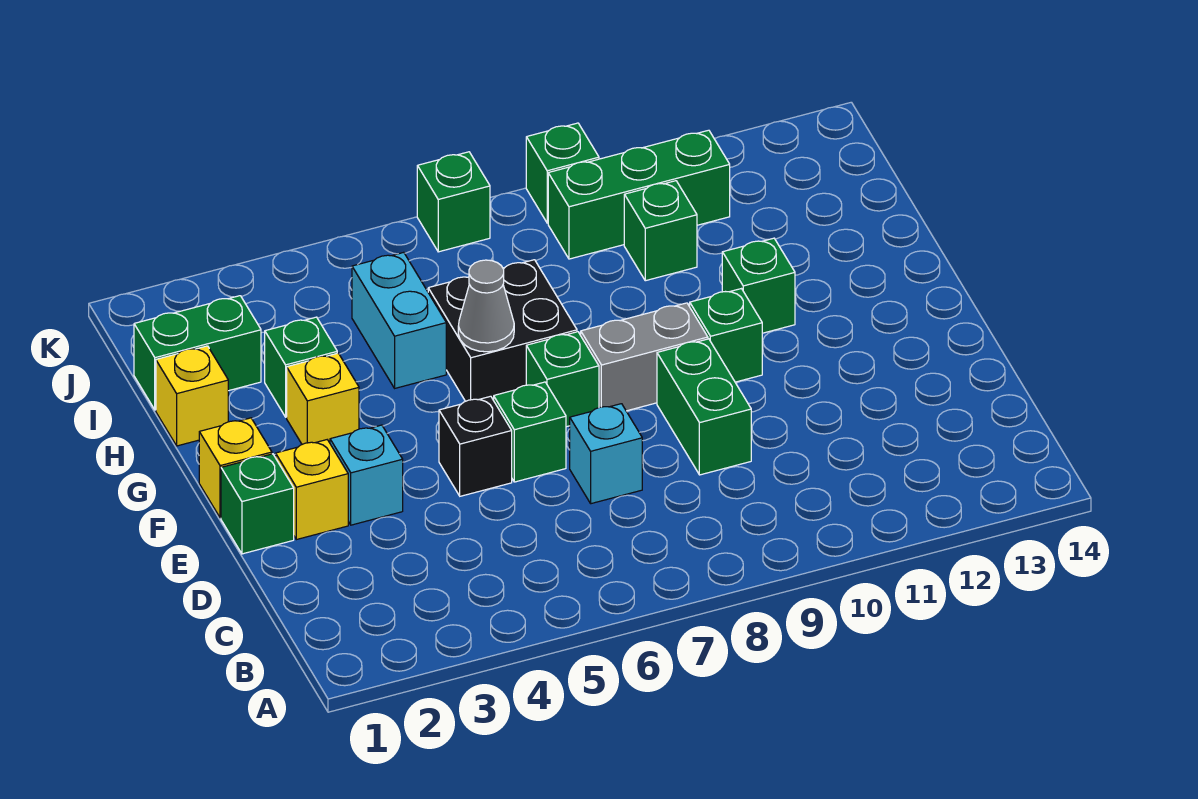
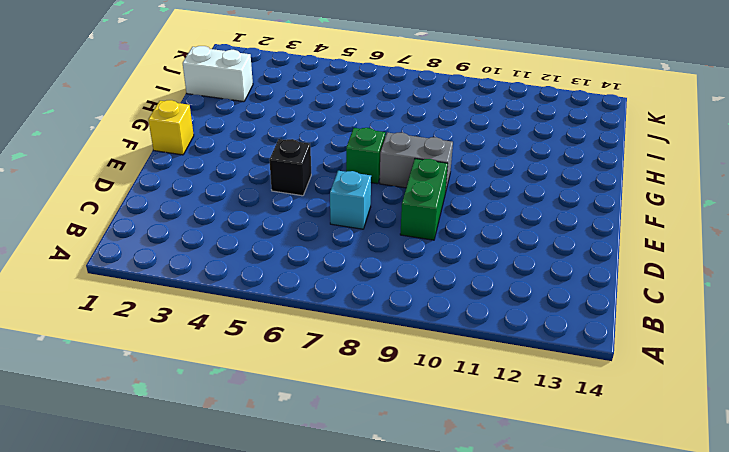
white brick I1:I2 level 1 -> green brick I1:I2 level 1
none -> green brick E1 level 1
none -> yellow brick E2 level 1
none -> cyan brick E3 level 1

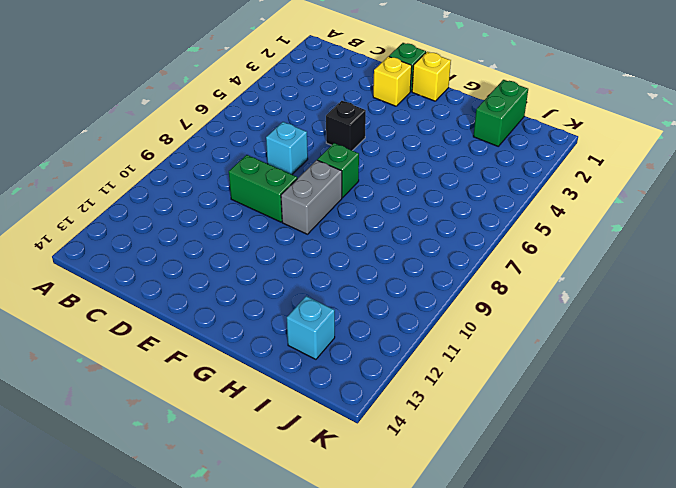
cyan brick I13 level 1 -> cyan brick E3 level 1
none -> green brick E6 level 1
none -> green brick F10 level 1
none -> yellow brick G3 level 1

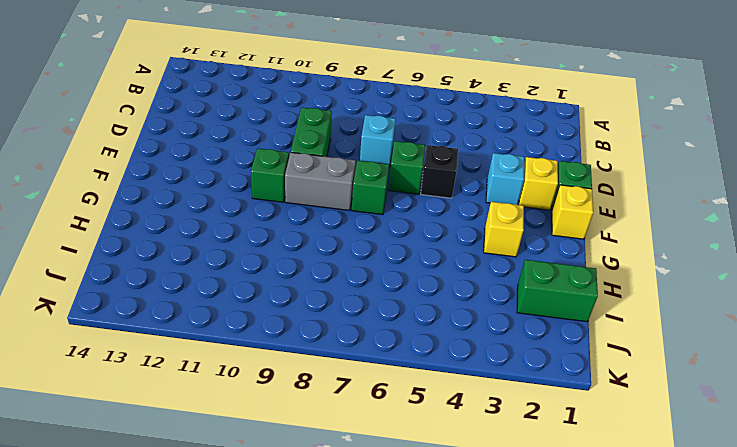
none -> black brick G6:H7 level 1
none -> green brick G11 level 1
none -> yellow brick H1 level 1

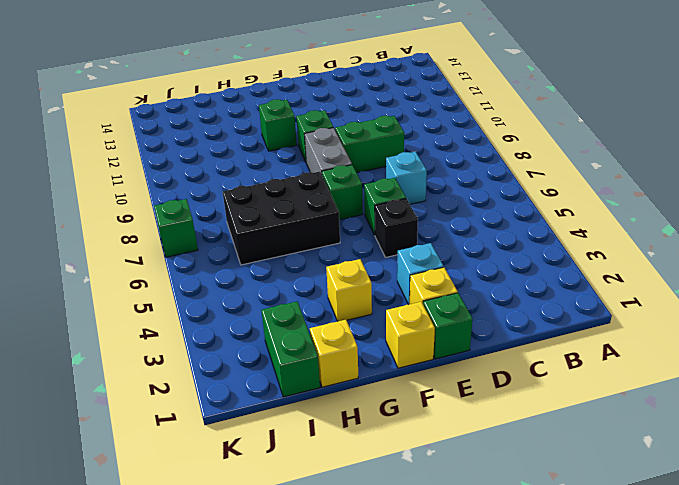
black brick G6:I7 level 1 -> black brick G6:H7 level 1
none -> green brick H3 level 1
none -> cyan brick H5:I5 level 1
none -> green brick I10 level 1

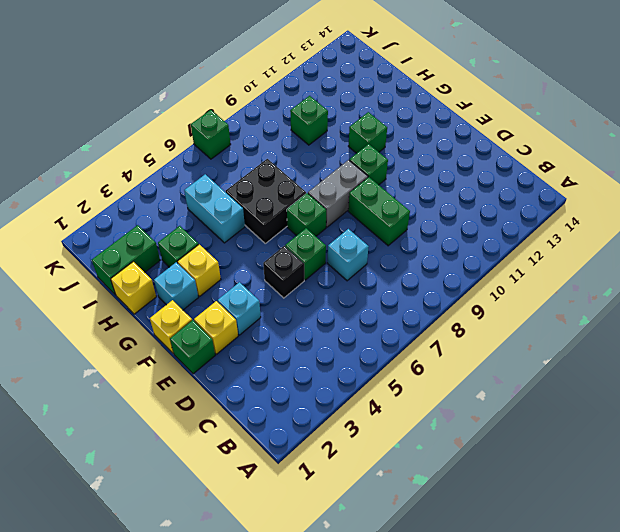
cyan brick G2 level 1 -> none
none -> green brick J9:J11 level 1
none -> green brick K9 level 1
none -> grey cone G6 level 2

